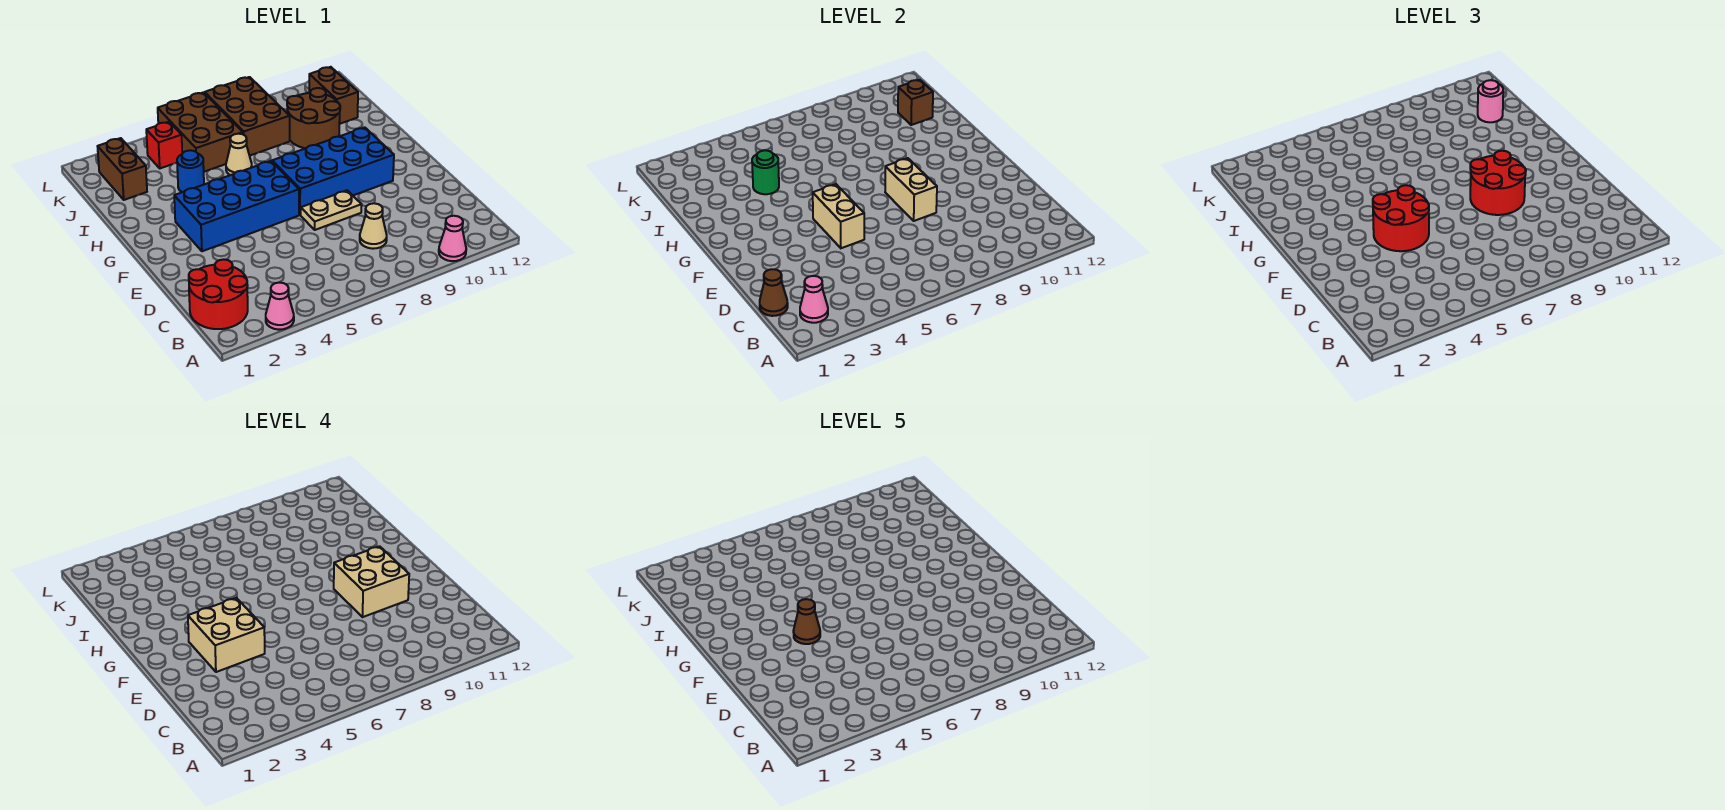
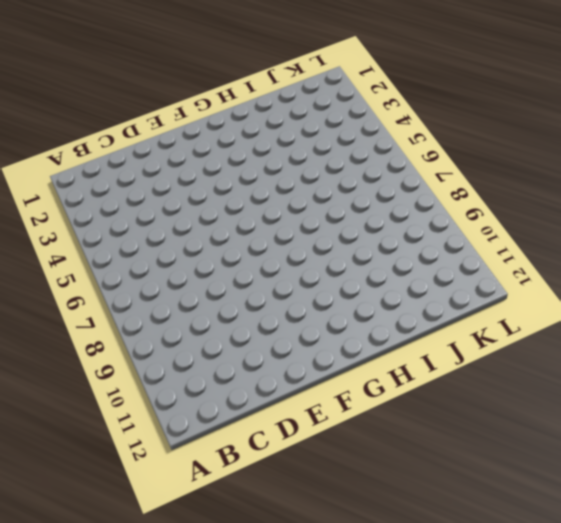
none -> pink cone A3 level 1
none -> pink cone A10 level 1
none -> red round brick B1:C2 level 1

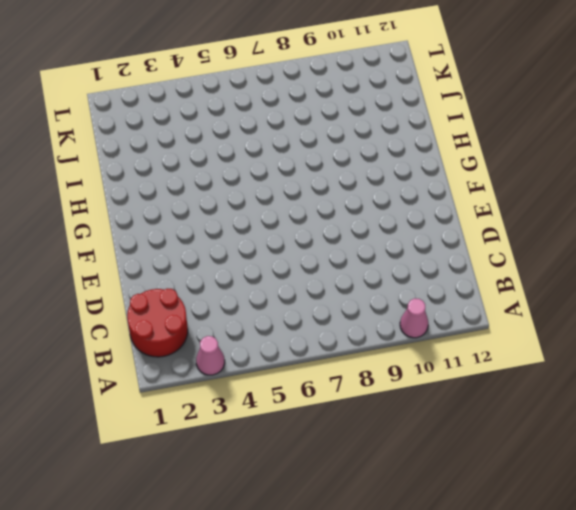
none -> tan cone C8 level 1
none -> tan plate E7:E8 level 1
none -> blue brick F3:G6 level 1

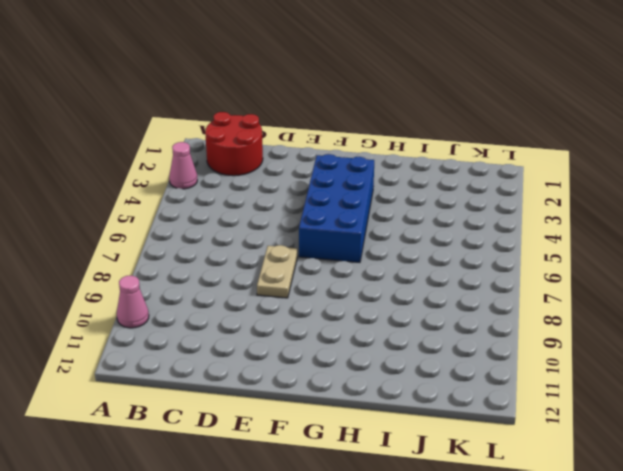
none -> tan cone C8 level 1
none -> blue brick F7:G10 level 1
none -> blue round brick I4 level 1

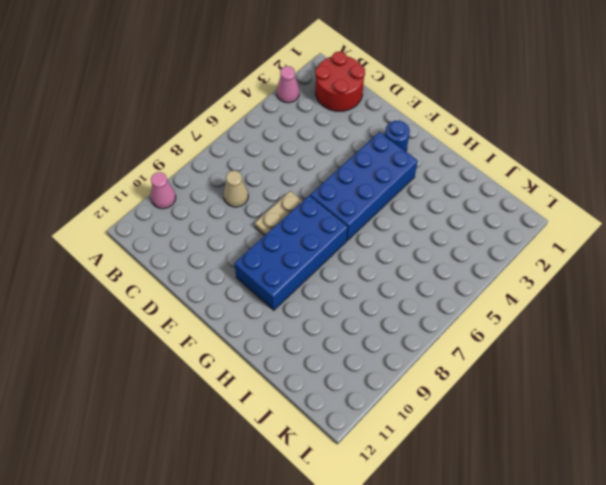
blue round brick F2 level 1 -> blue round brick I4 level 1
none -> tan cone I6 level 1
none -> brown round brick I9:J10 level 1
none -> brown brick J2:K2 level 1

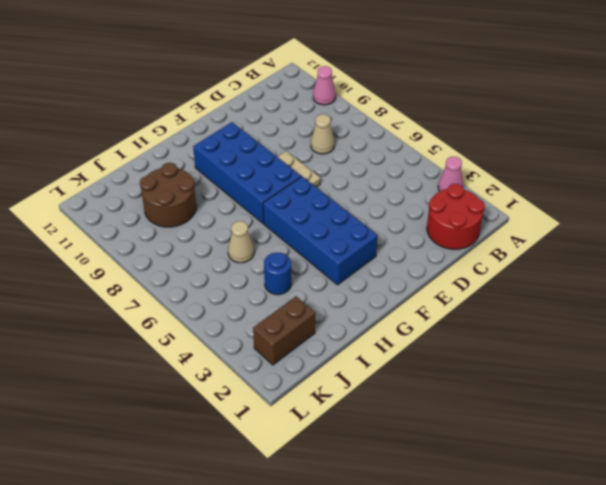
none -> brown brick J5:L6 level 1
none -> brown brick J7:L8 level 1
none -> brown brick J11:K11 level 1

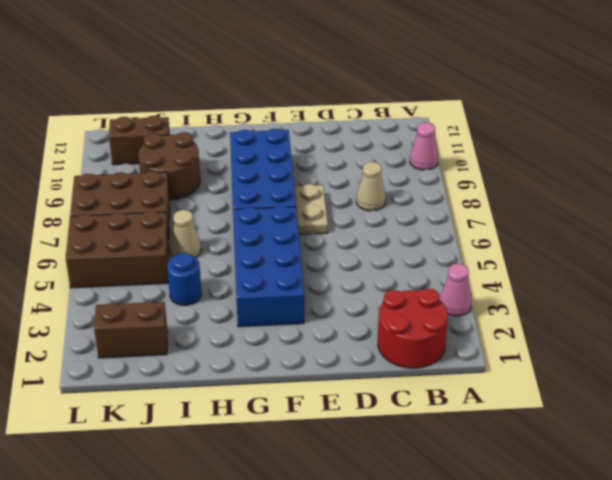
none -> red brick K4 level 1
none -> pink cone B2 level 2
none -> brown cone C1 level 2

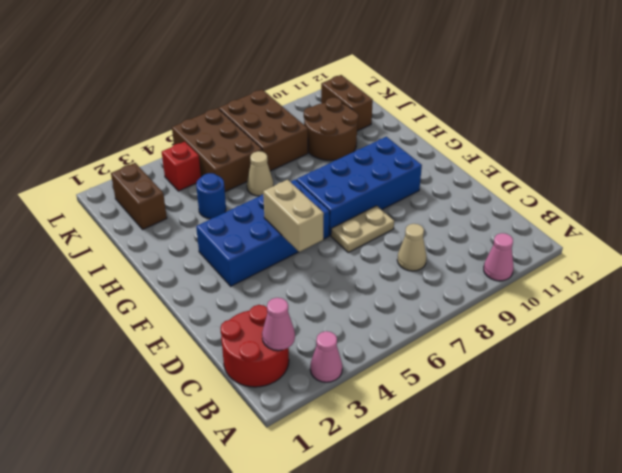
none -> brown cone C1 level 2
none -> tan brick E8:F8 level 2
none -> green round brick I4 level 2

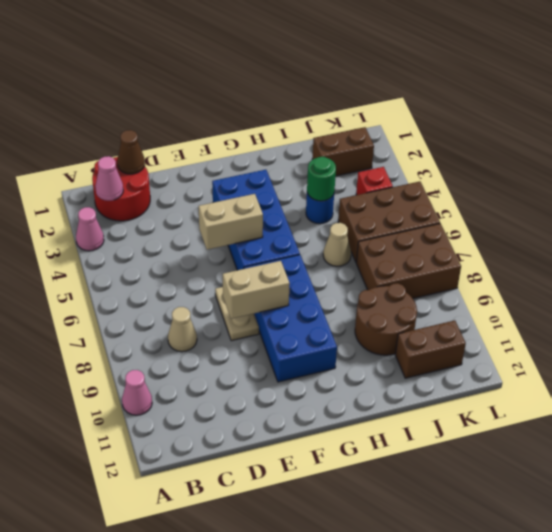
none -> brown brick J11 level 2
none -> red round brick E4:F5 level 3
none -> red round brick E8:F9 level 3

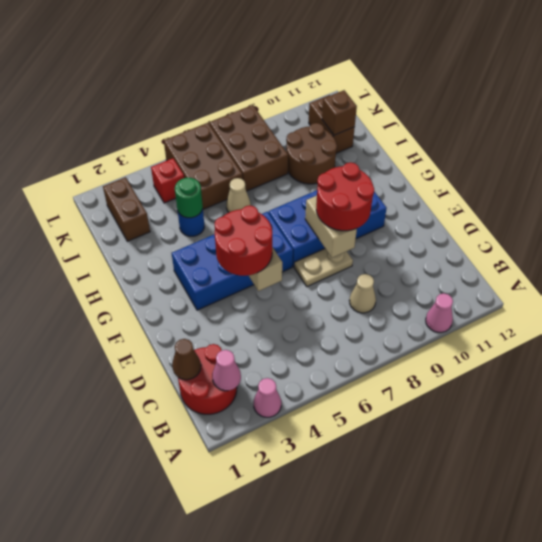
none -> pink round brick J11 level 3
none -> tan brick E3:F4 level 4
none -> tan brick E9:F10 level 4

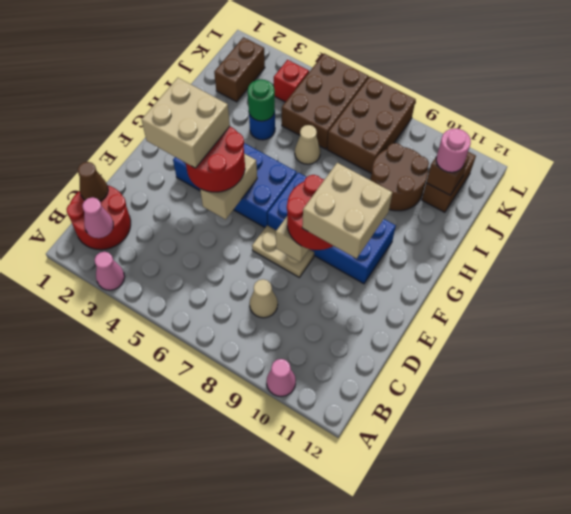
none -> brown cone F4 level 5

